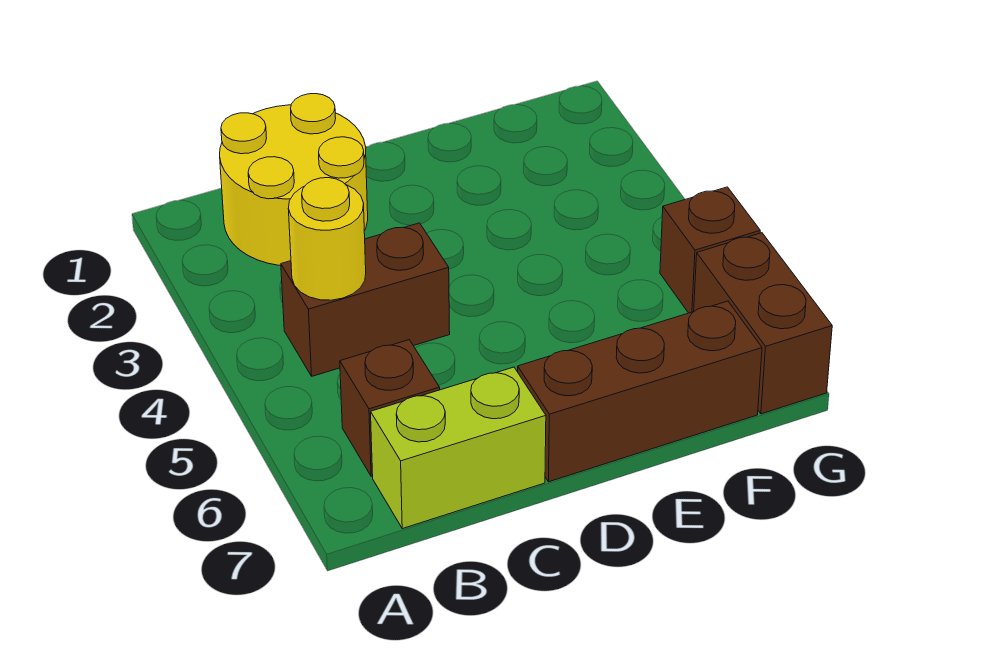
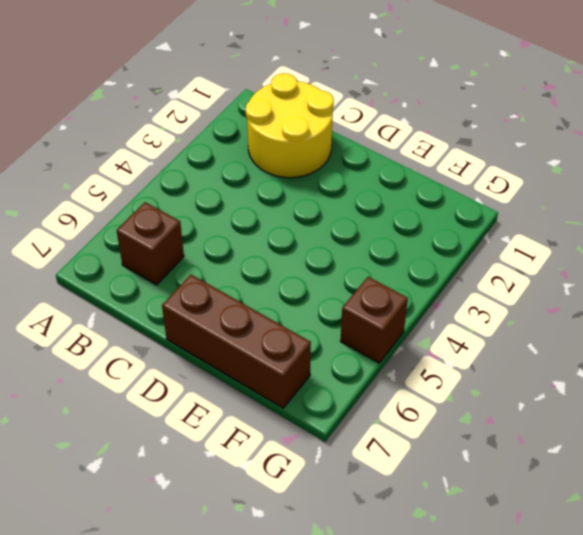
none -> brown brick B4:C4 level 1
none -> lime brick B7:C7 level 1

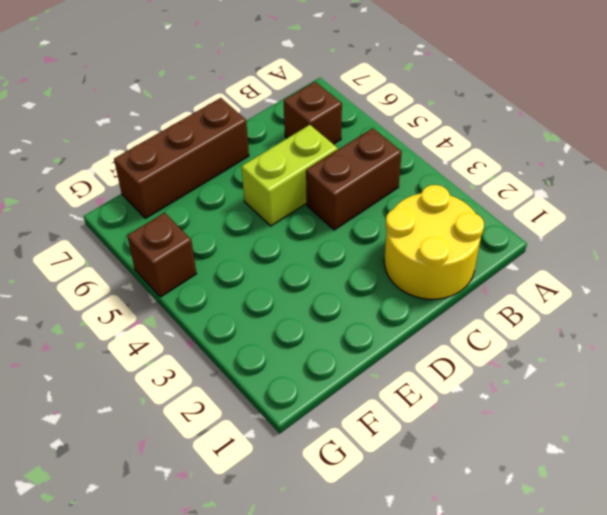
lime brick C5:D5 level 1 -> lime brick B7:C7 level 1
none -> brown brick G6:G7 level 1
none -> yellow round brick B4 level 2

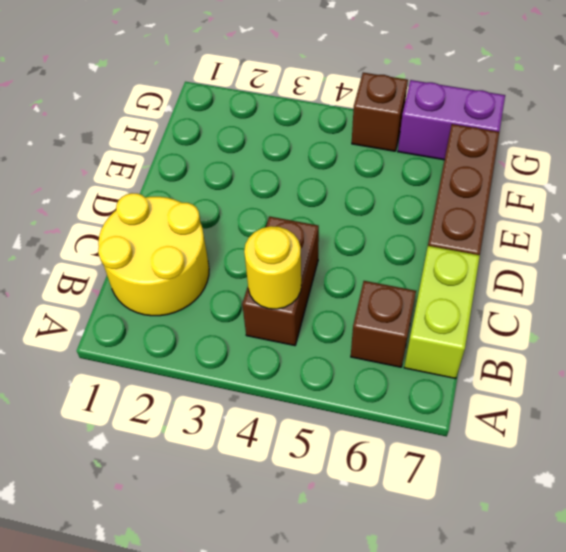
purple brick G6:G7 level 1 -> brown brick G6:G7 level 1

